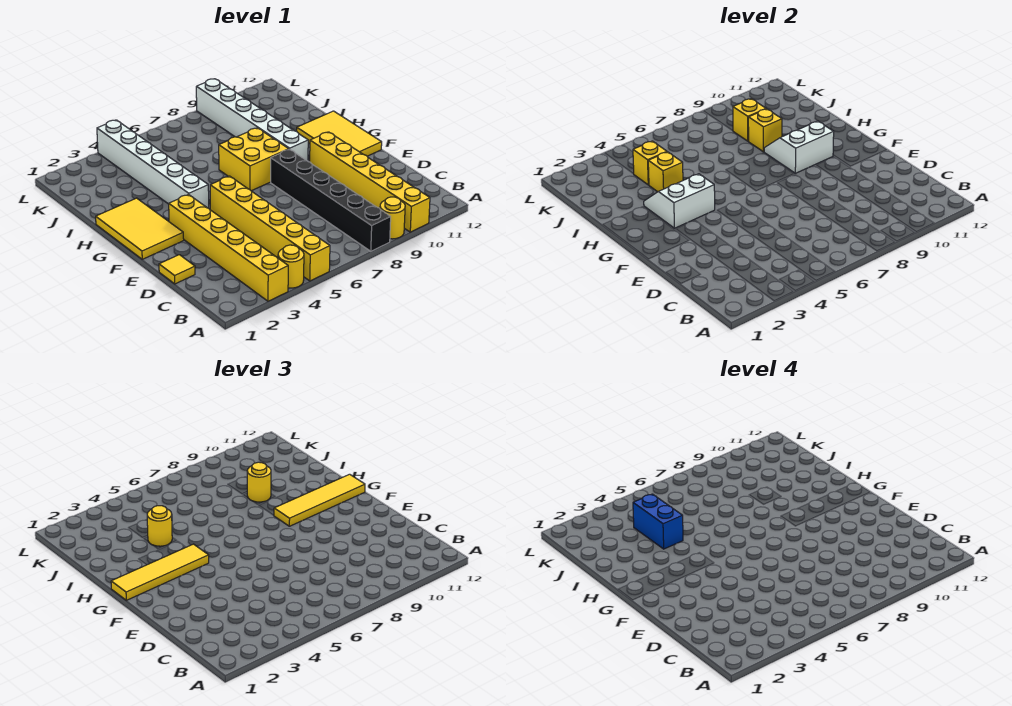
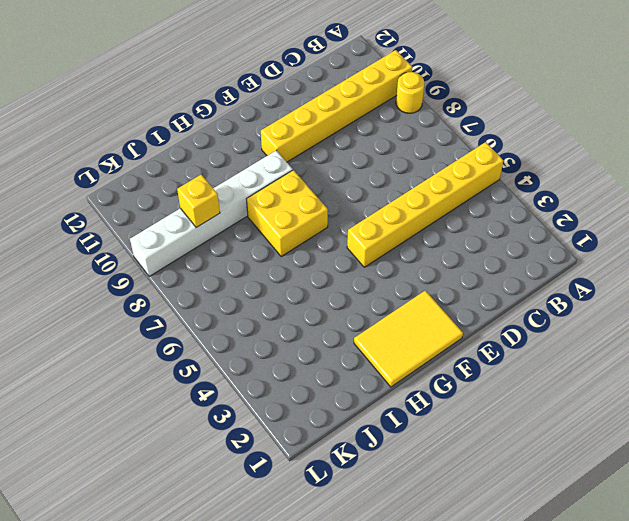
none -> yellow brick A3:F3 level 1
none -> yellow round brick A4 level 1
none -> black brick A8:F8 level 1

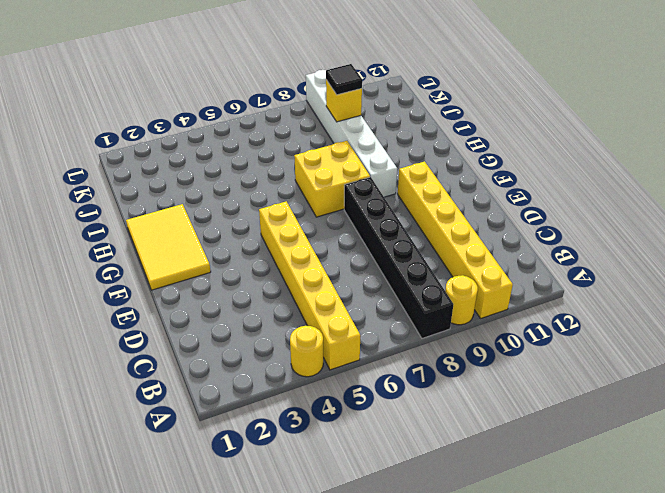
black tile J9 level 3 -> none
none -> yellow brick A3:F3 level 1
none -> yellow tile D1 level 1
none -> yellow tile F11:H12 level 1

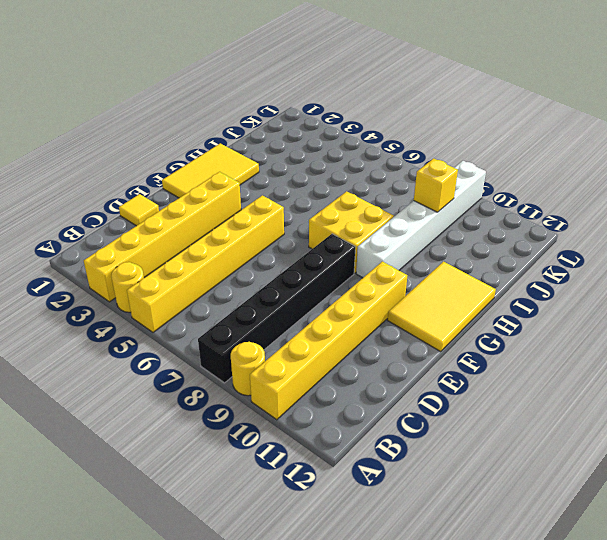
none -> white brick G4:L4 level 1
none -> white slope G3:H4 level 2 top G
none -> white slope G9:H10 level 2 top G

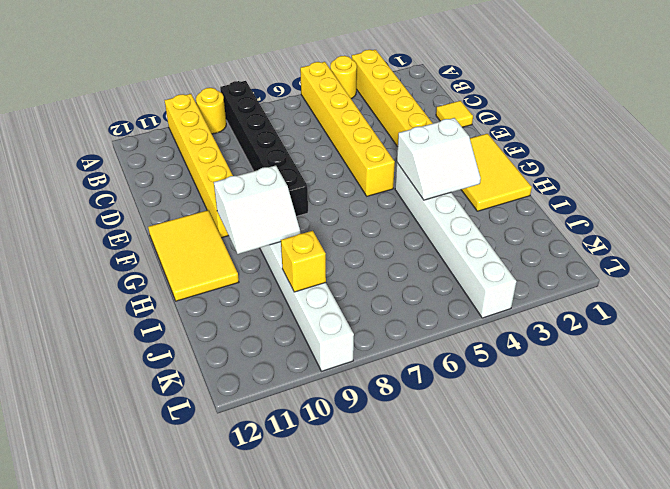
none -> yellow brick G7:H8 level 1
none -> yellow brick I4 level 2
none -> yellow brick I9 level 2

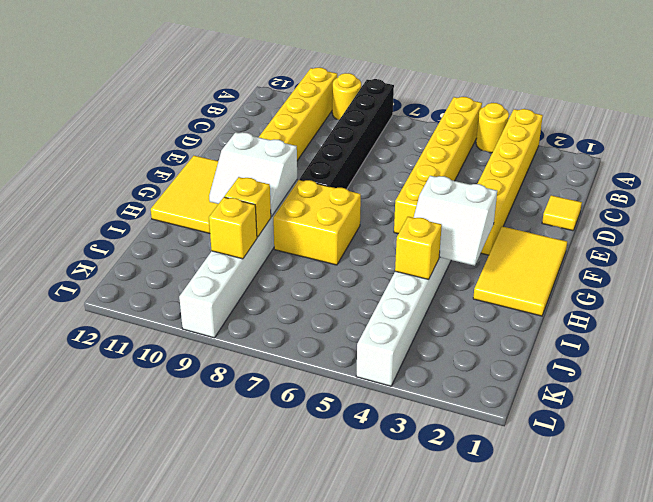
none -> yellow brick J4 level 2
none -> yellow tile G1:G4 level 3
none -> yellow tile G9:G12 level 3

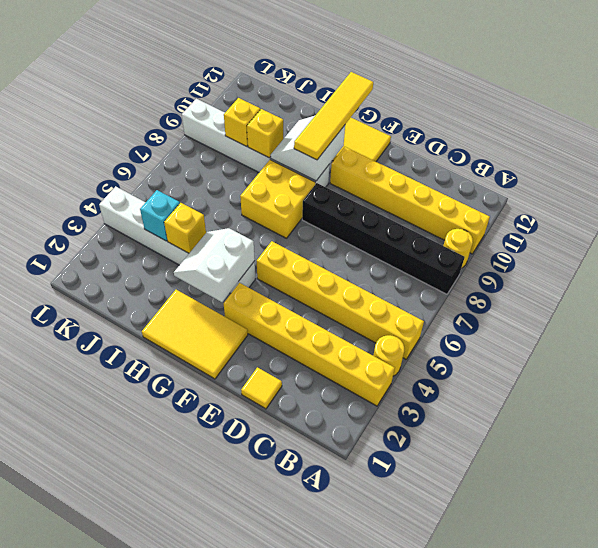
cyan brick J4 level 2 -> yellow brick J4 level 2
none -> yellow tile G1:G4 level 3
none -> yellow round brick I4 level 3
none -> yellow round brick I9 level 3

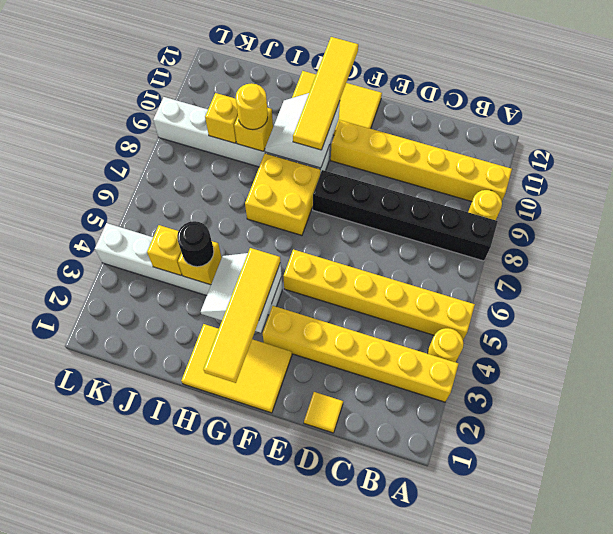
black round brick I4 level 3 -> yellow round brick I4 level 3
none -> blue brick I4:J4 level 4

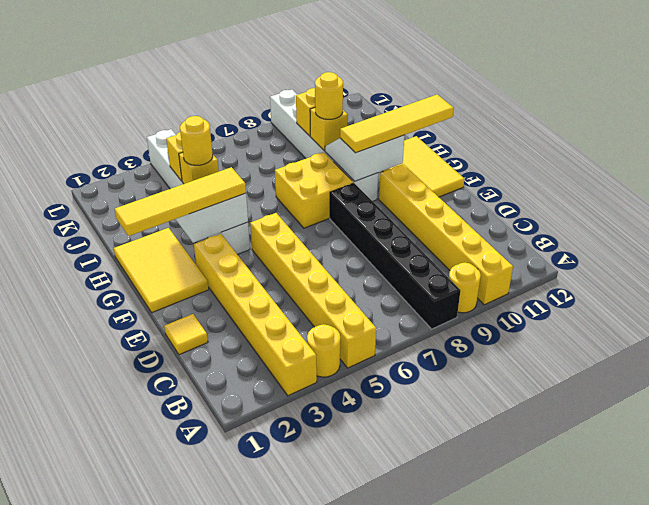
none -> blue brick I4:J4 level 4

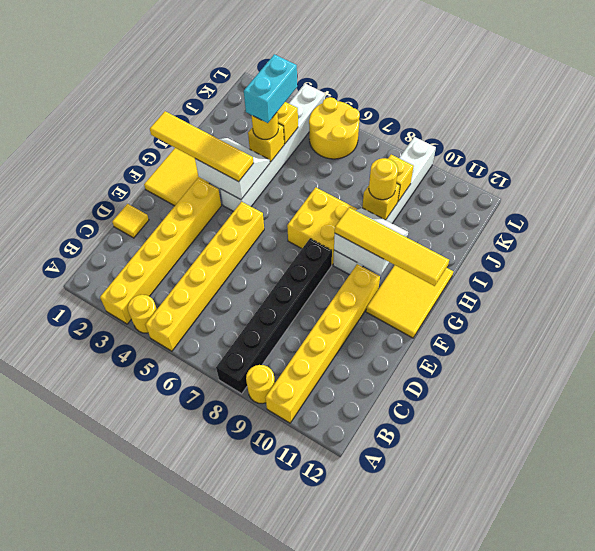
cyan brick I4:J4 level 4 -> blue brick I4:J4 level 4
yellow round brick K5:L6 level 1 -> none

